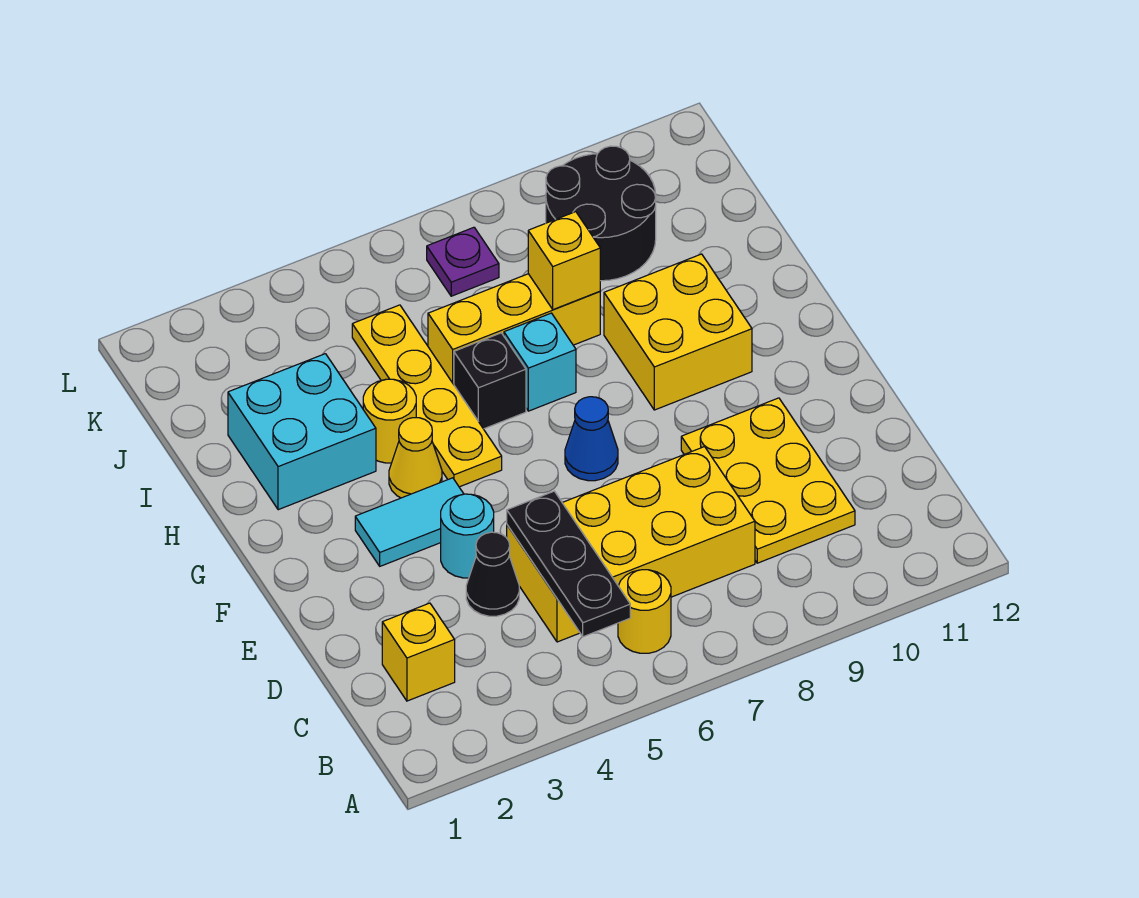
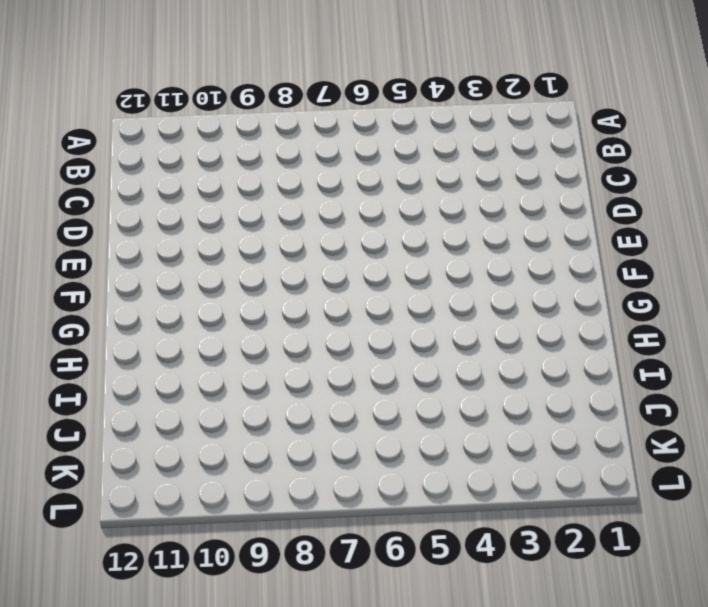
none -> yellow round brick B6 level 1
none -> yellow brick C2 level 1
none -> yellow brick C5:D8 level 1

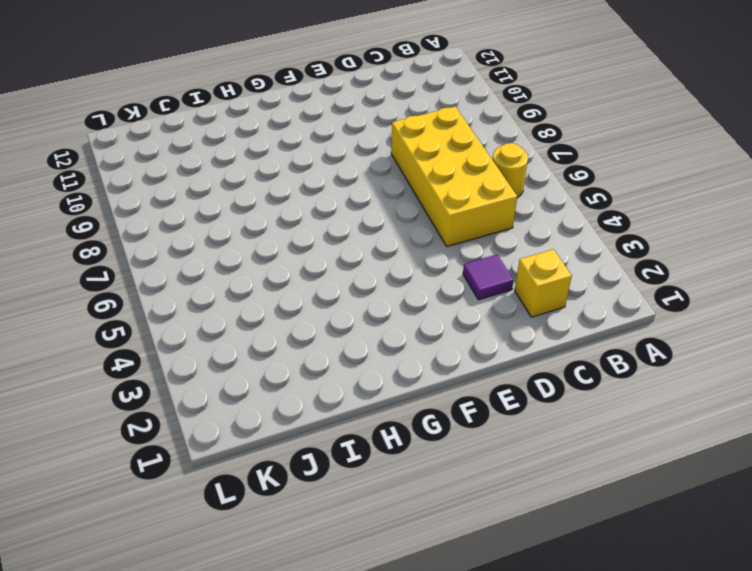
purple tile D3 level 1 -> none
none -> yellow plate C9:E10 level 1
none -> black cone D4 level 1
none -> cyan round brick E4 level 1

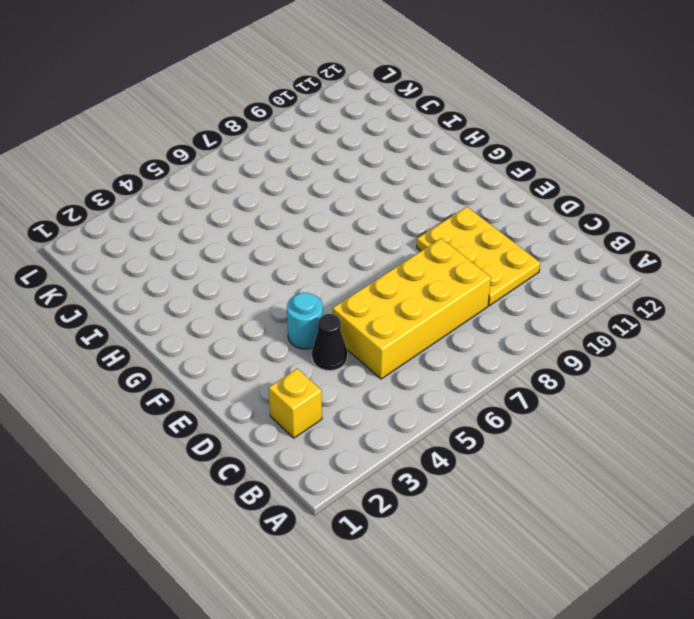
none -> yellow round brick B6 level 1
none -> cyan tile F3:F4 level 1
none -> blue cone F7 level 1

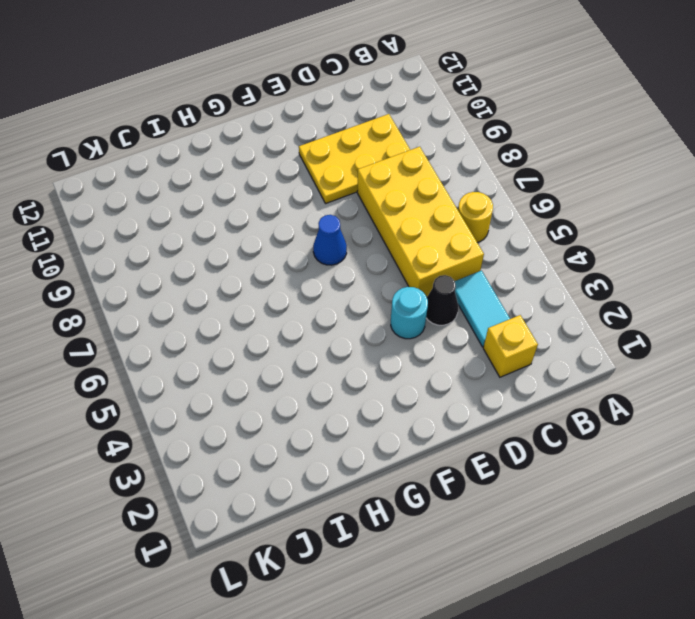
cyan tile C3:C4 level 1 -> cyan tile F3:F4 level 1
none -> yellow cone G4 level 1
none -> yellow plate G5:J5 level 1
none -> yellow brick G9:H10 level 1

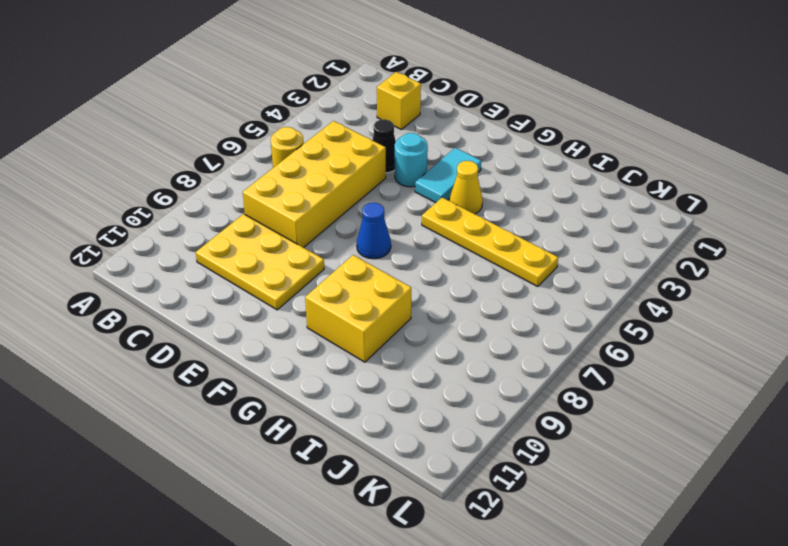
none -> cyan brick H2:I3 level 1
none -> yellow round brick H4 level 1
none -> black brick H6 level 1

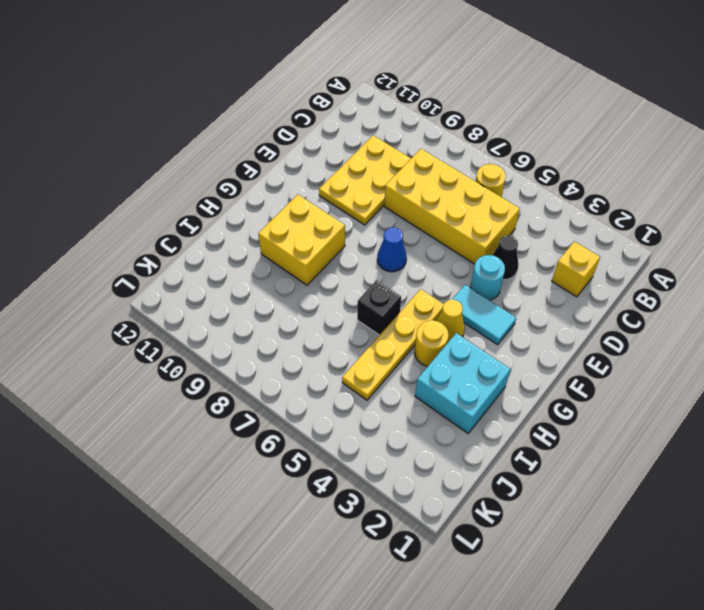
none -> cyan brick H7 level 1
none -> yellow brick I6:I8 level 1
none -> black round brick J9:K10 level 1

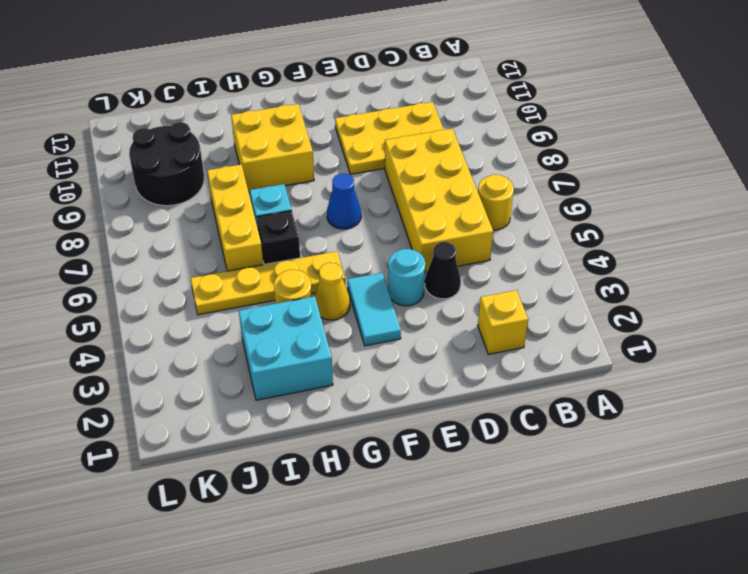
none -> purple plate K7 level 1
none -> black plate B5:D5 level 2
none -> yellow brick I8 level 2

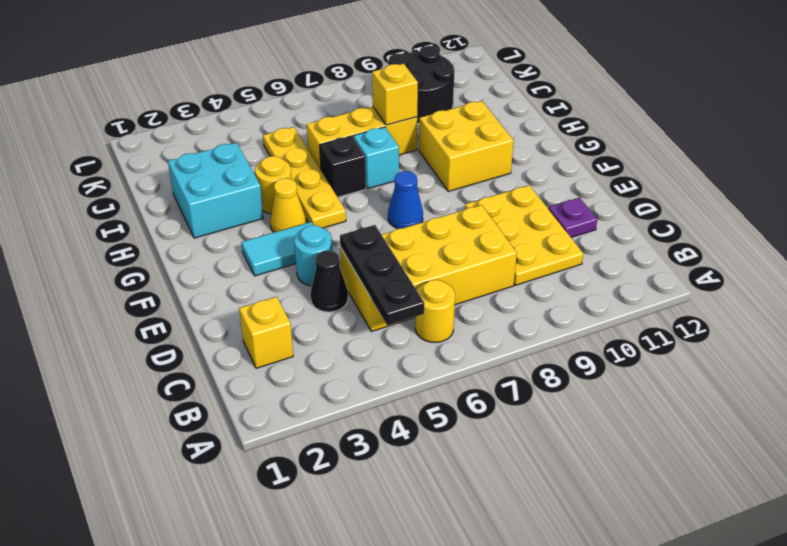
purple plate D11 level 1 -> purple plate K7 level 1

